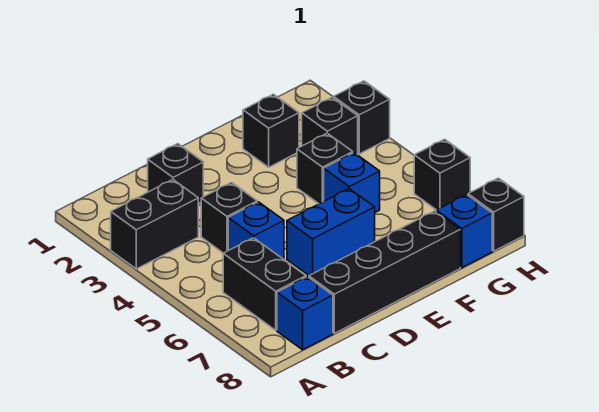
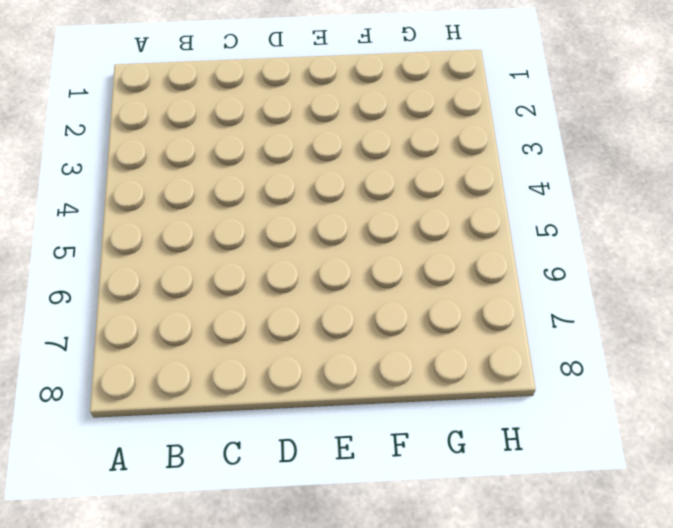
none -> black brick A3:B3 level 1
none -> black brick B6:B7 level 1
none -> blue brick B8 level 1

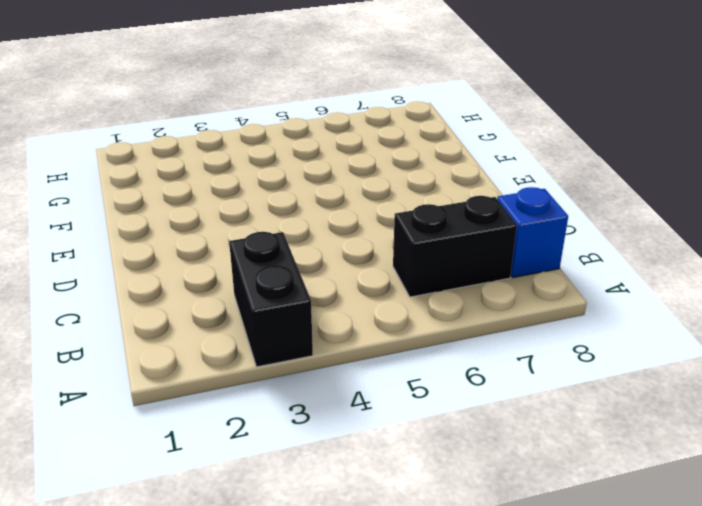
none -> black brick C2 level 1
none -> black brick C4 level 1
none -> blue brick C5 level 1

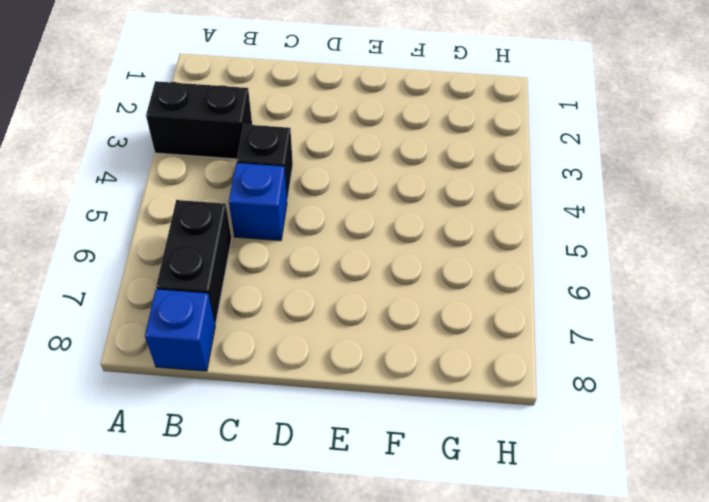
none -> black brick C2 level 1
none -> black brick C8:F8 level 1
none -> blue brick D6:E6 level 1

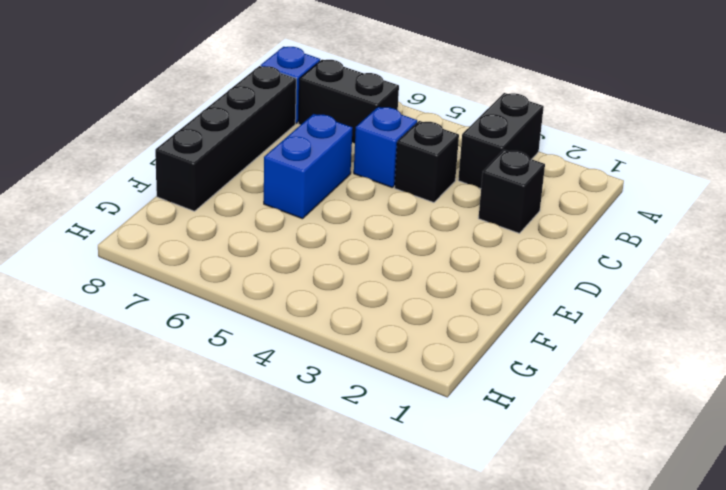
none -> black brick F2 level 1
none -> black brick F4 level 1
none -> blue brick F5 level 1

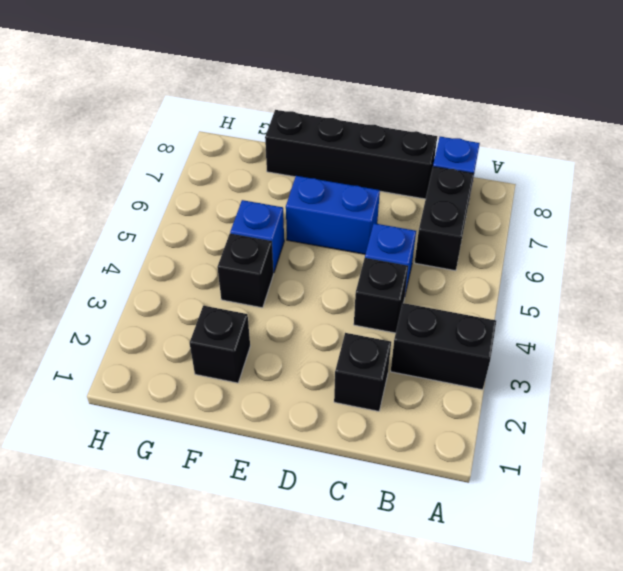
none -> black brick G3 level 1
none -> blue brick G8 level 1
none -> black brick H3 level 1

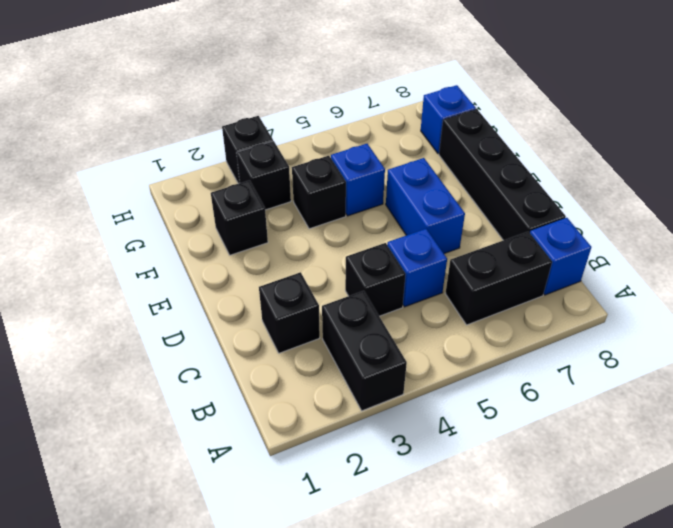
none -> black brick H6 level 1
none -> black brick H8 level 1

